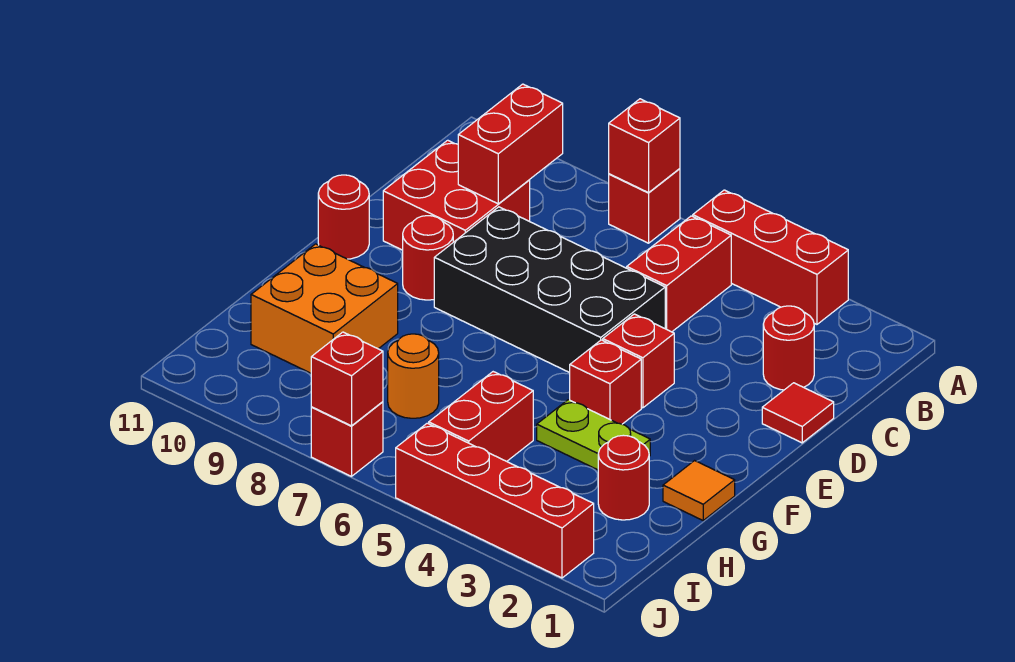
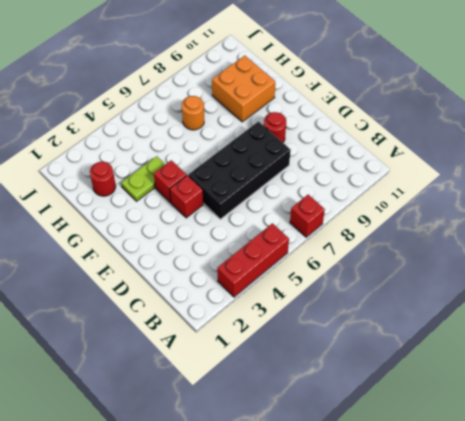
none -> red brick B5:C5 level 1
none -> red round brick C2 level 1
none -> red brick C9:D10 level 1

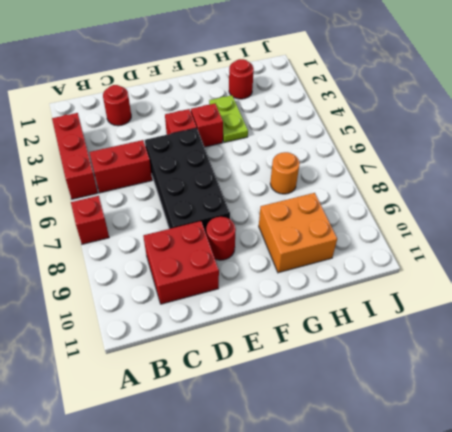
none -> red tile D1 level 1
none -> red round brick E11 level 1
none -> orange tile G1 level 1

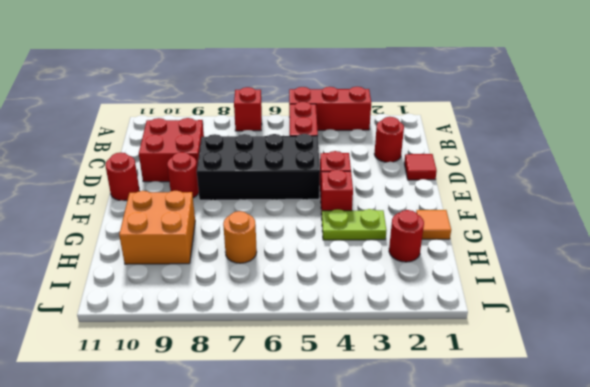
none -> red brick H5:I5 level 1
none -> red brick J2:J5 level 1
none -> red brick J7 level 1

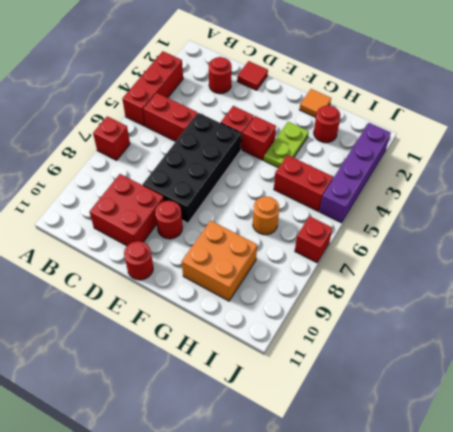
purple brick J2:J5 level 1 -> red brick J2:J5 level 1
none -> red brick A7 level 2
none -> red brick B9:C9 level 2
none -> red brick J7 level 2

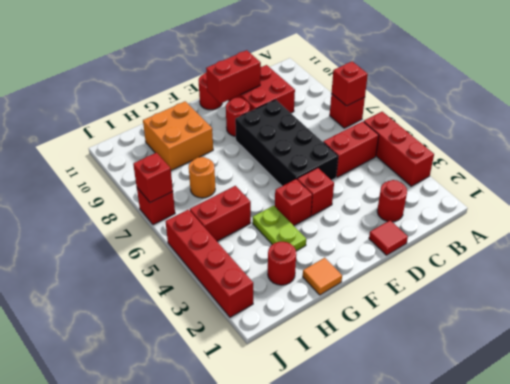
red brick D10:E10 level 2 -> red brick B9:C9 level 2

